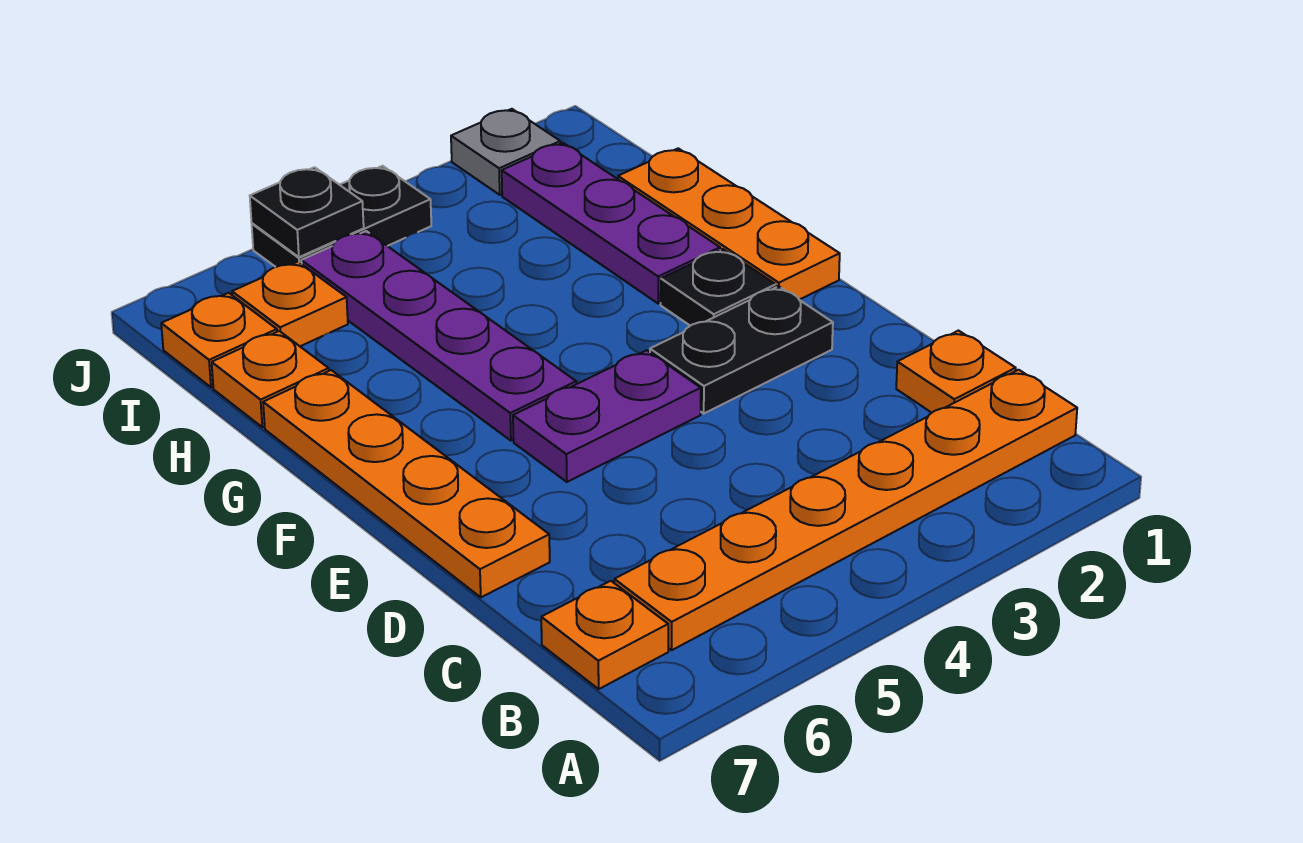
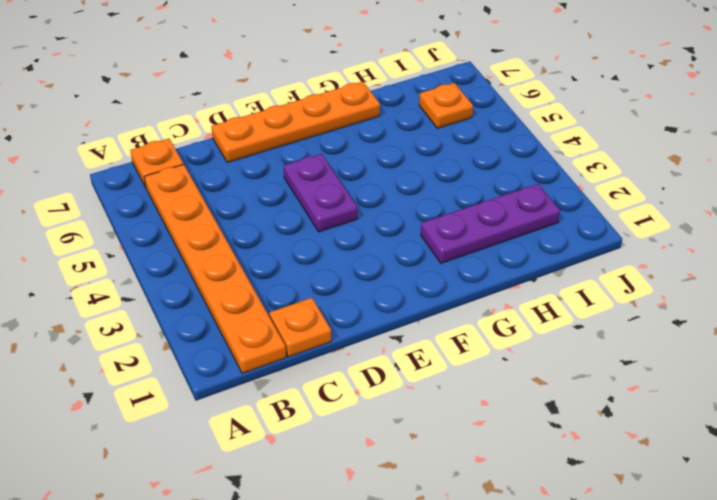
none -> black plate E2:E3 level 1
none -> orange plate F1:H1 level 1
none -> black plate F2 level 1

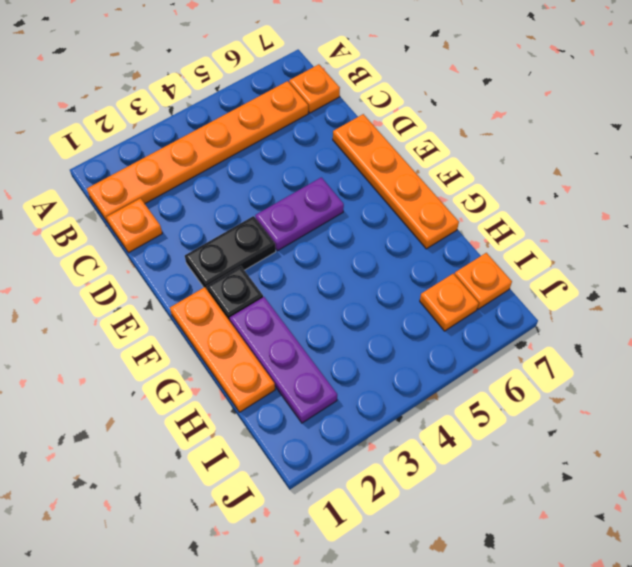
none -> purple plate F5:I5 level 1
none -> orange plate H7 level 1
none -> grey plate J2 level 1

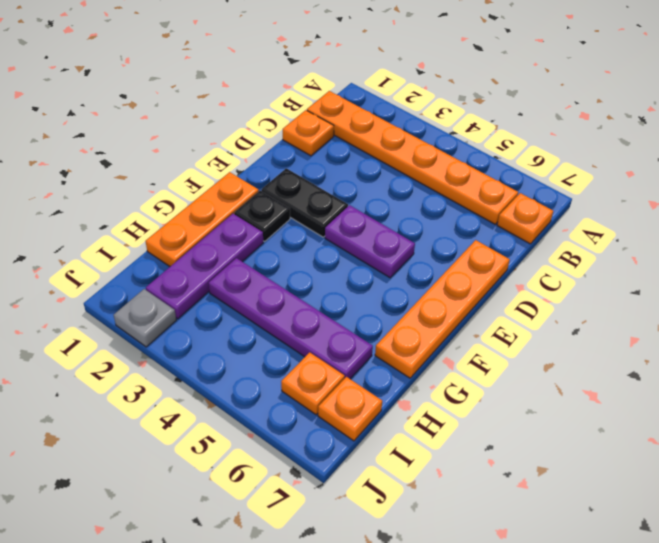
purple plate H3:H6 level 1 -> purple plate F5:I5 level 1
none -> orange plate H7 level 1
none -> black plate J4:J5 level 1
none -> black plate J5 level 2

